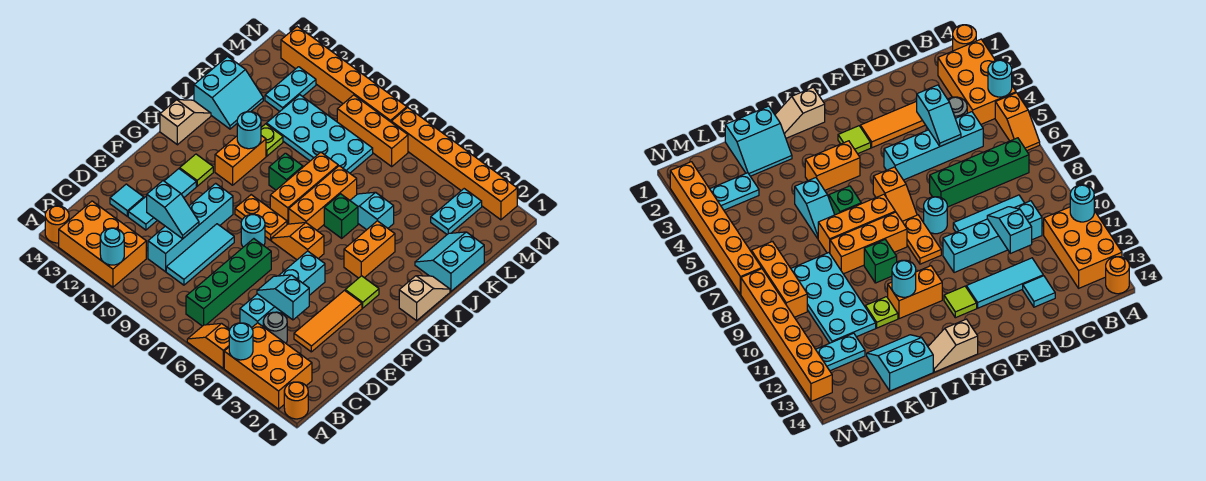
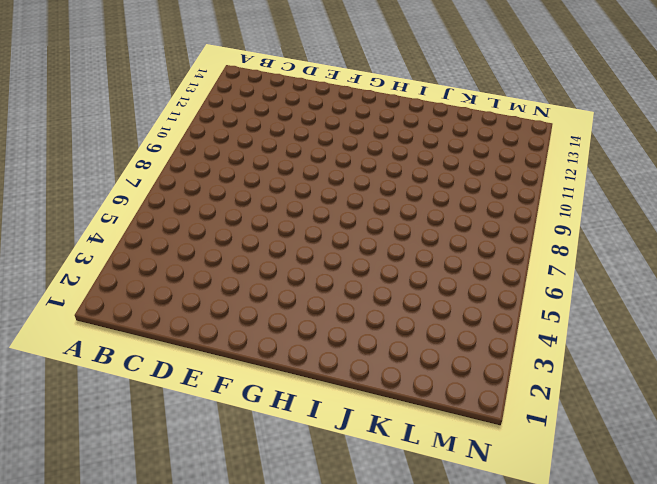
none -> orange round brick A1 level 1
none -> orange brick A2:B4 level 1
none -> orange slope A5:A6 level 1 top 5
none -> orange brick A11:B13 level 1

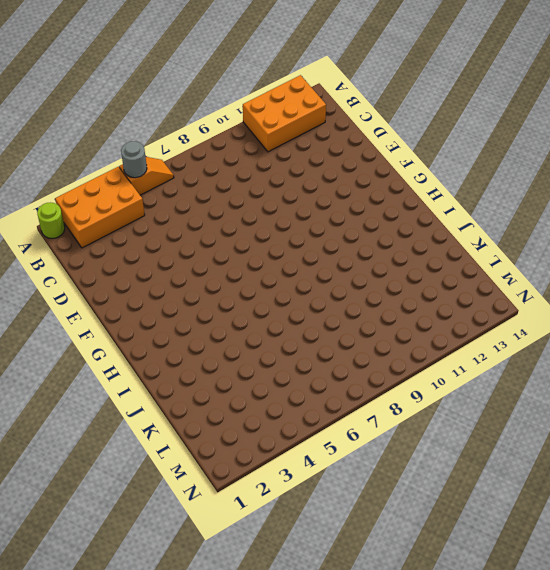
lime round brick A1 level 1 -> orange round brick A1 level 1
grey round brick A5 level 2 -> grey round brick C4 level 1
none -> orange round brick A14 level 1
none -> green brick B7:E7 level 1
none -> cyan brick C5:F5 level 1
none -> cyan tile C9:E9 level 1

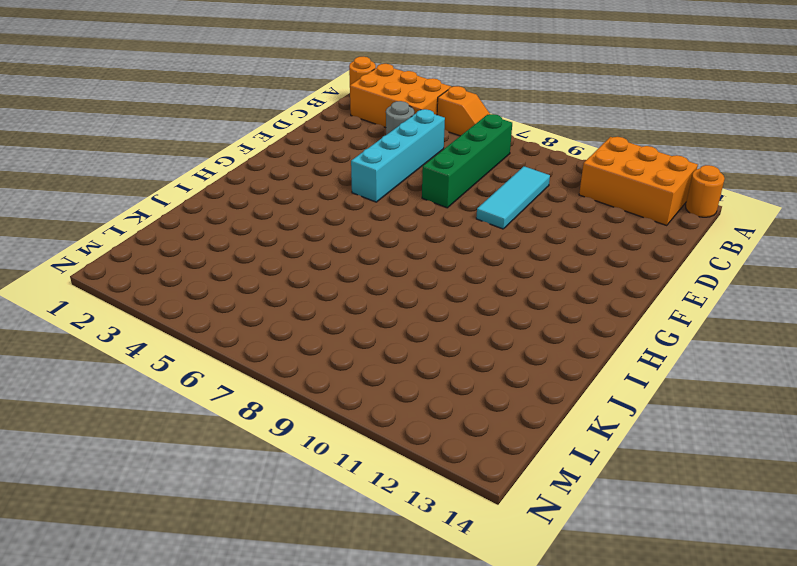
none -> cyan brick C10:F10 level 1
none -> orange tile D3:F3 level 1
none -> cyan tile D12:F12 level 1
none -> cyan tile D13 level 1

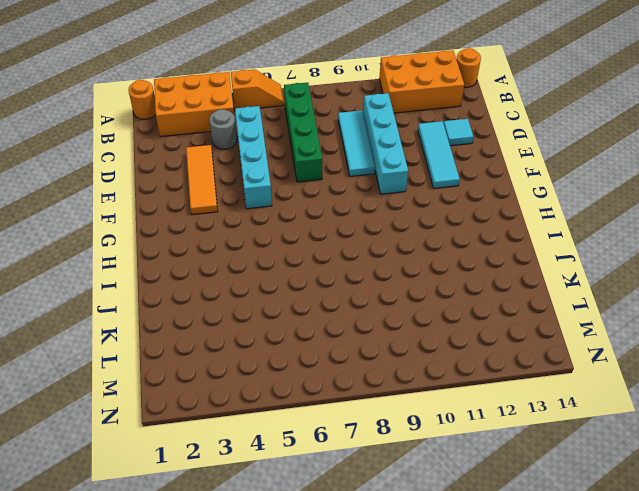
none -> cyan round brick F8 level 1
none -> lime tile G3 level 1
none -> orange slope G6:G7 level 1 top 6
none -> orange plate G8:G9 level 1

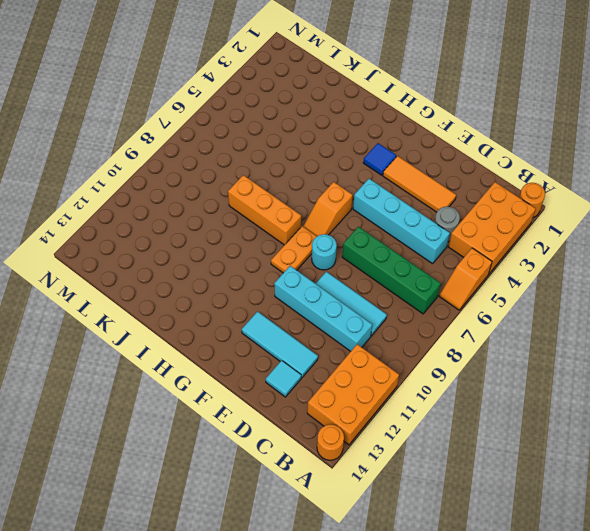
blue tile G3 level 1 -> lime tile G3 level 1
none -> lime tile G12 level 1
none -> tan slope H1:I1 level 1 top H
none -> orange brick H4:I4 level 1
none -> orange brick H7:J7 level 1

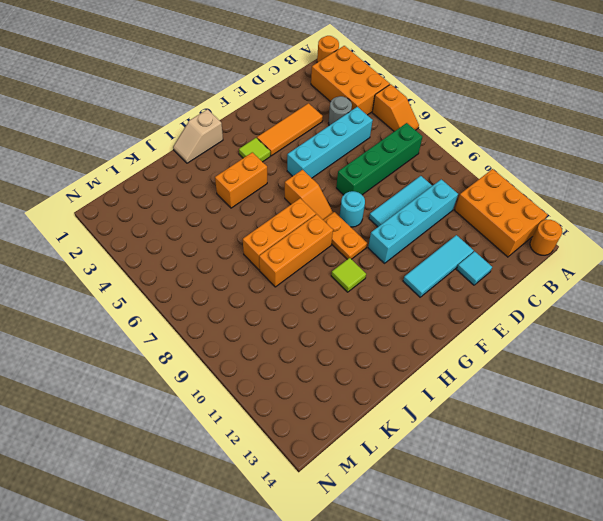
lime tile H10 level 1 -> lime tile G12 level 1
none -> orange brick H11:I11 level 1
none -> tan slope H14:I14 level 1 top H
none -> green brick I6 level 1
none -> green brick I9 level 1

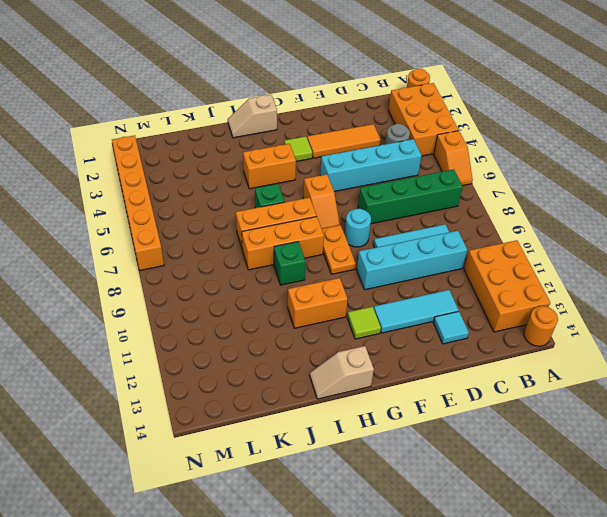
none -> cyan slope J1:K2 level 1 top 1
none -> cyan slope J5:J6 level 1 top 5
none -> lime plate J11 level 1
none -> cyan slope J13:K14 level 1 top 14

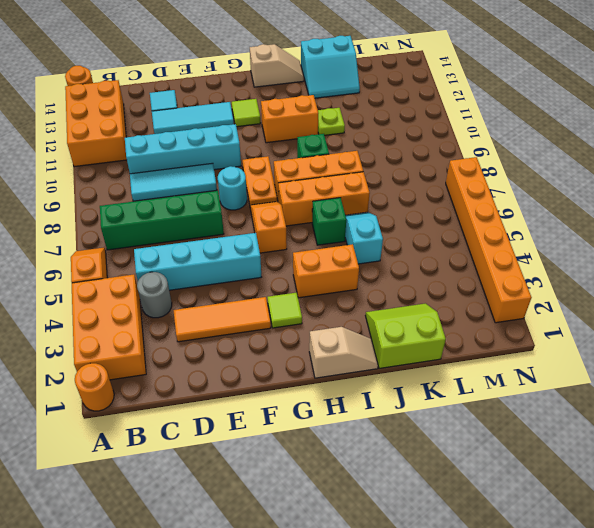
lime slope J1:K2 level 1 top 1 -> cyan slope J1:K2 level 1 top 1
none -> cyan plate K8:L11 level 1
none -> cyan plate L3:M3 level 1
none -> cyan plate L12:M12 level 1
none -> orange brick M7:M9 level 1

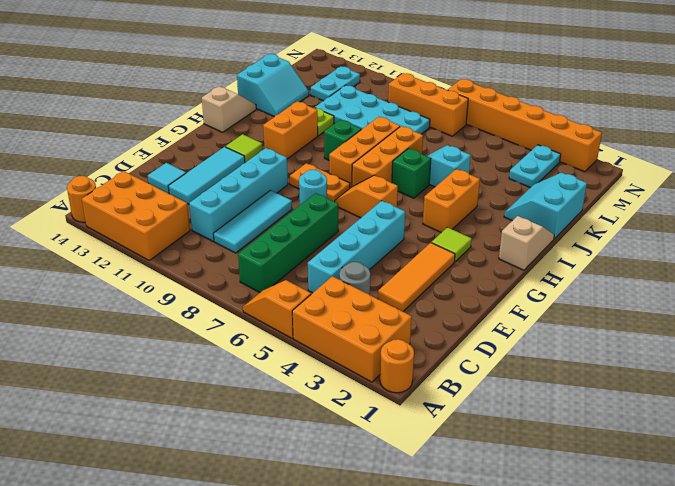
none -> orange brick N8:N13 level 1
none -> cyan round brick A4 level 2
none -> cyan round brick A11 level 2
none -> cyan slope D4:D5 level 2 top 4

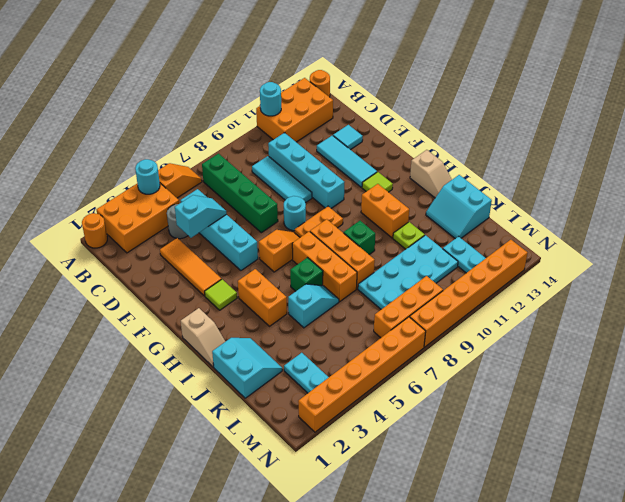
none -> cyan slope D10:D11 level 2 top 11
none -> cyan round brick I11 level 2

